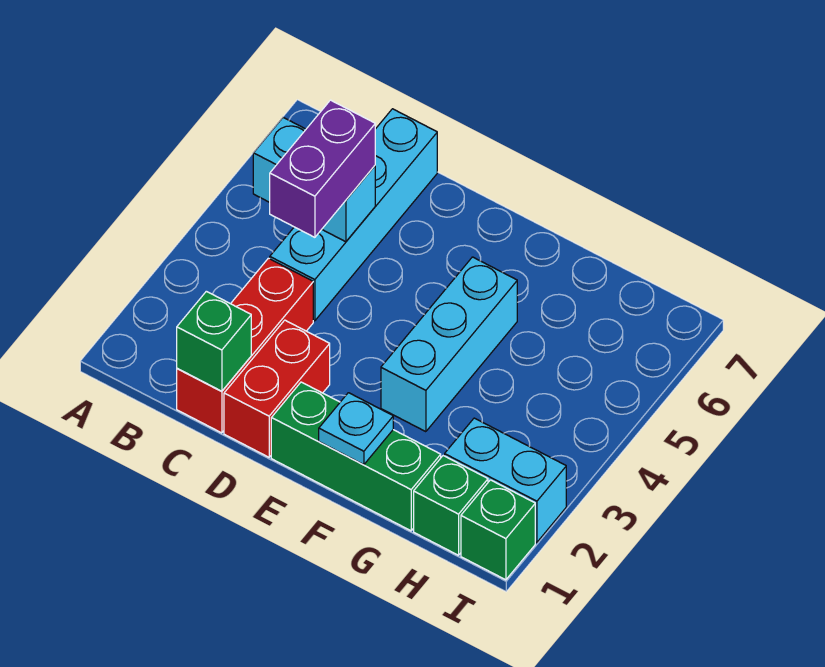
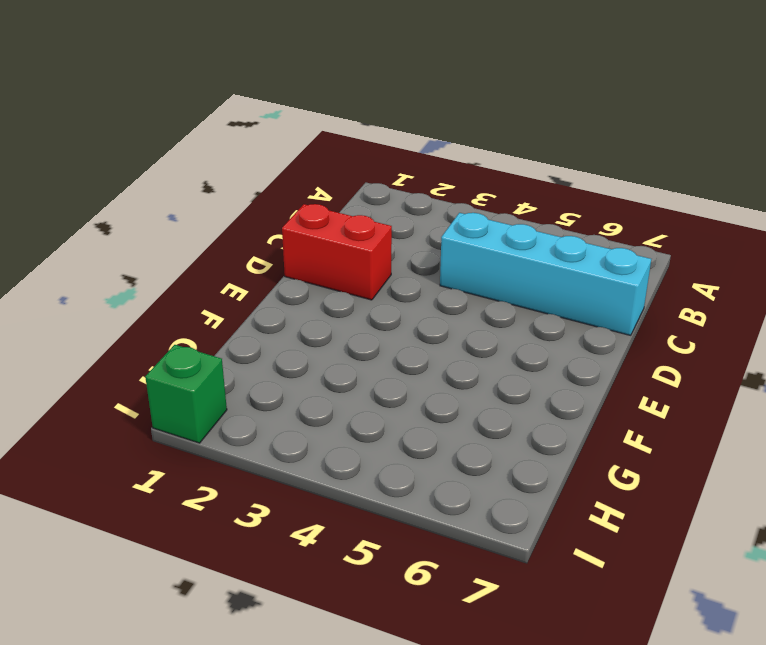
none -> red brick C1:C3 level 1
none -> green brick E1:G1 level 1
none -> cyan brick F3:F5 level 1

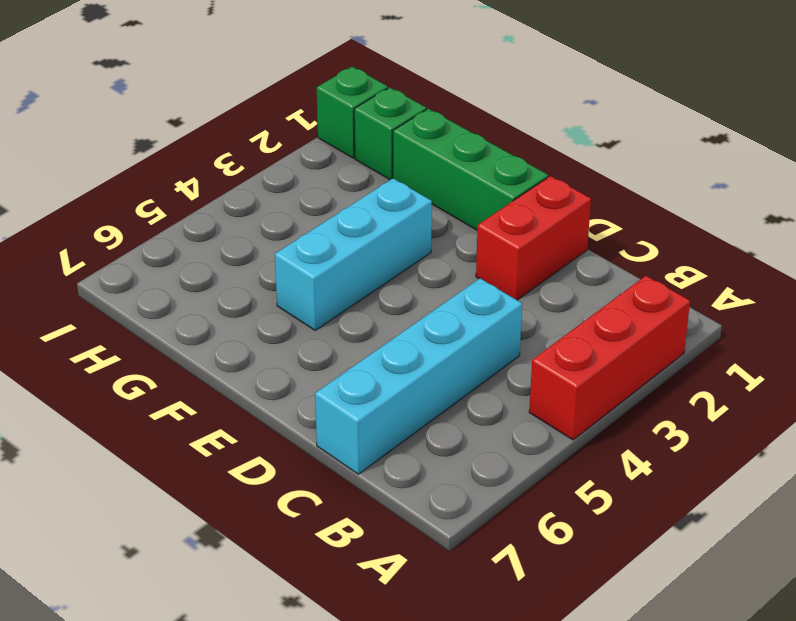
red brick A2:A4 level 1 -> red brick C1:C3 level 1
none -> cyan brick H2:I2 level 1
none -> cyan brick B5:C5 level 2
none -> green brick C1 level 2

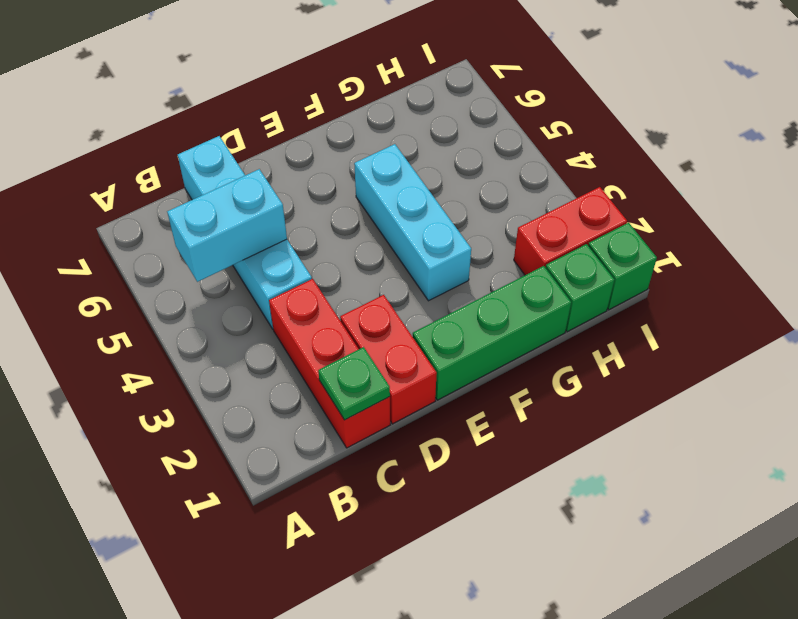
green plate C1 level 2 -> green brick C1 level 2
red brick H2:I2 level 1 -> cyan brick H2:I2 level 1
none -> cyan plate F1 level 2
none -> purple brick C4:C5 level 3

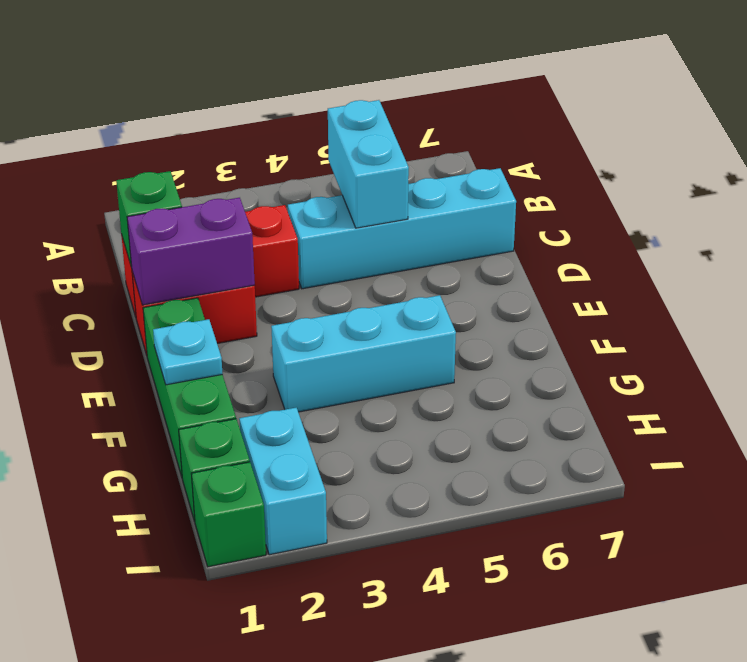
purple brick D1:D2 level 2 -> purple brick C4:C5 level 3

